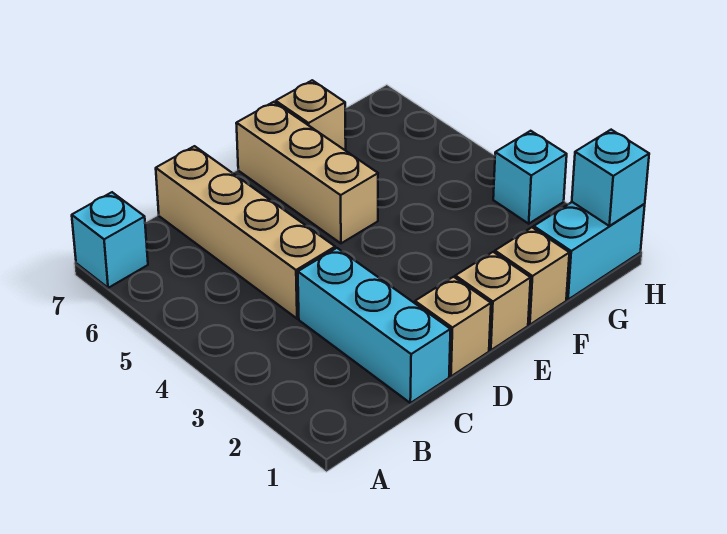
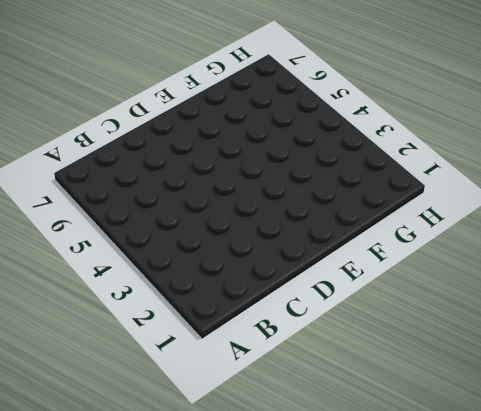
none -> cyan brick A7 level 1
none -> cyan brick C1:C3 level 1

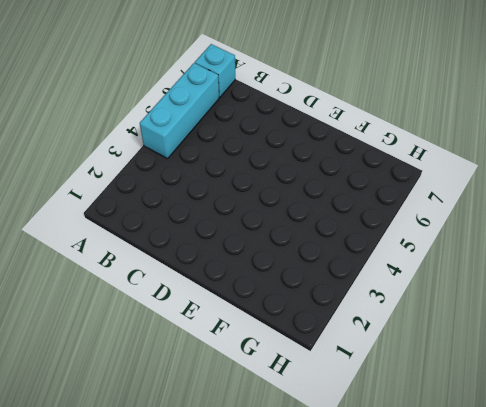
cyan brick A4:A6 level 1 -> cyan brick C1:C3 level 1
none -> tan brick C4:C7 level 1
none -> tan brick D1 level 1

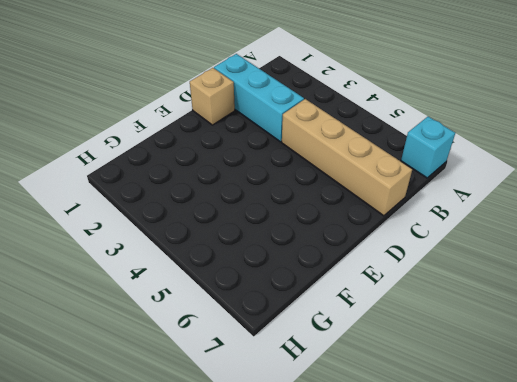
none -> tan brick E1 level 1
none -> tan brick E5:E7 level 1

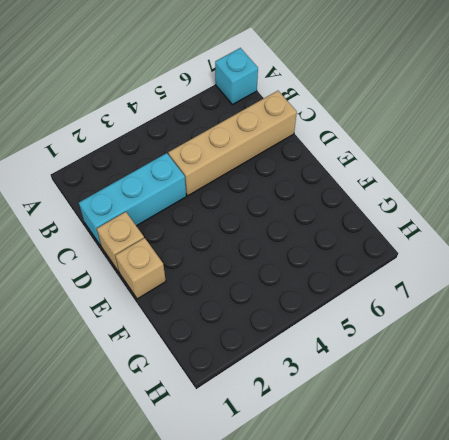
none -> tan brick E5:E7 level 1
none -> tan brick F1 level 1

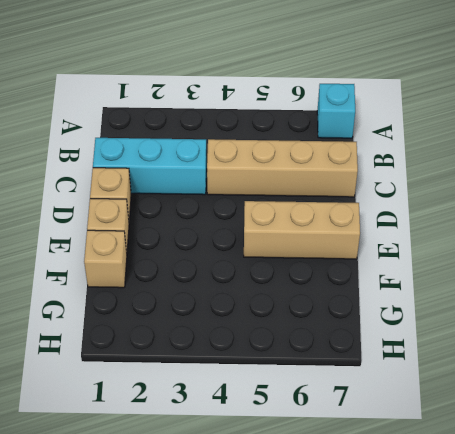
none -> tan brick F7 level 1
none -> cyan brick G1:H1 level 1

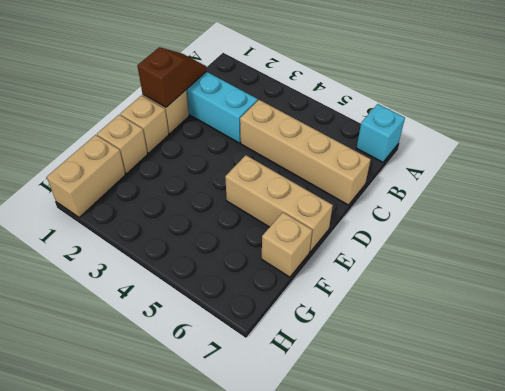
brown slope C1:D1 level 2 top D -> none
tan brick G1:H1 level 1 -> cyan brick G1:H1 level 1
none -> cyan brick H3 level 1
none -> cyan brick H1 level 2

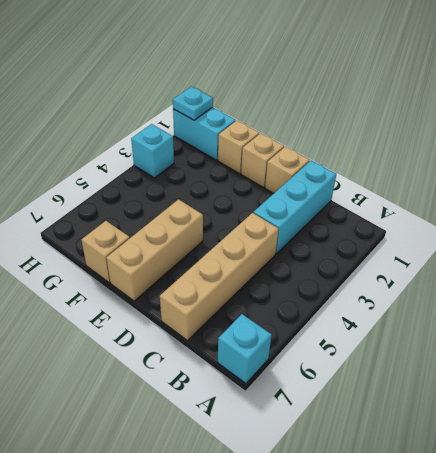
cyan plate H1 level 2 -> cyan brick H1 level 2

